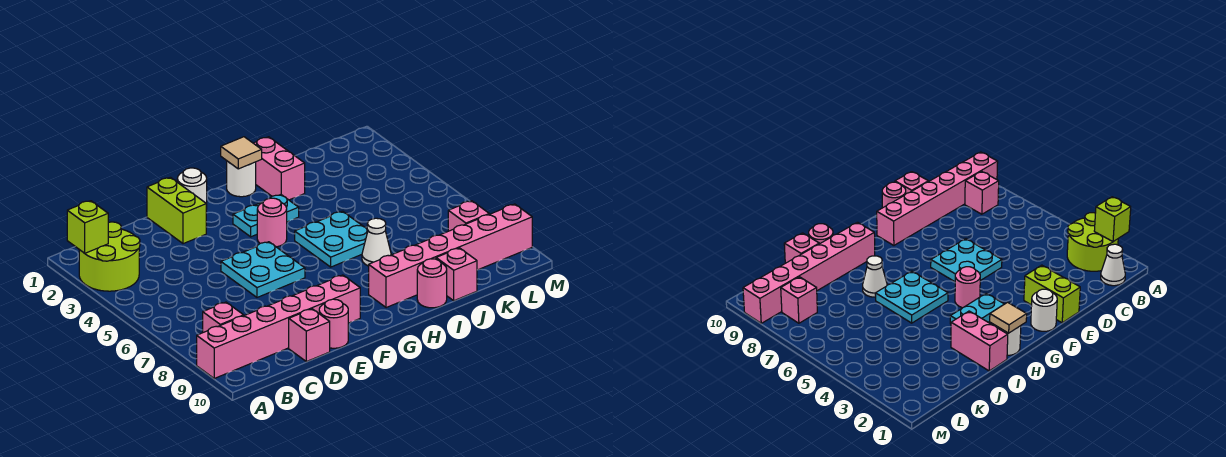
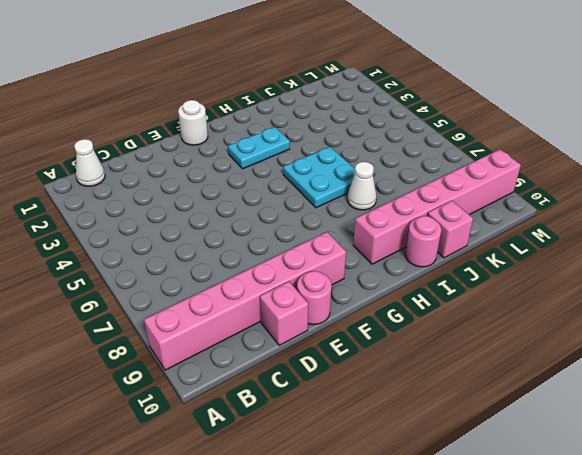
none -> lime round brick A2:B3 level 1
none -> pink brick B8 level 1
none -> lime brick E1:E2 level 1

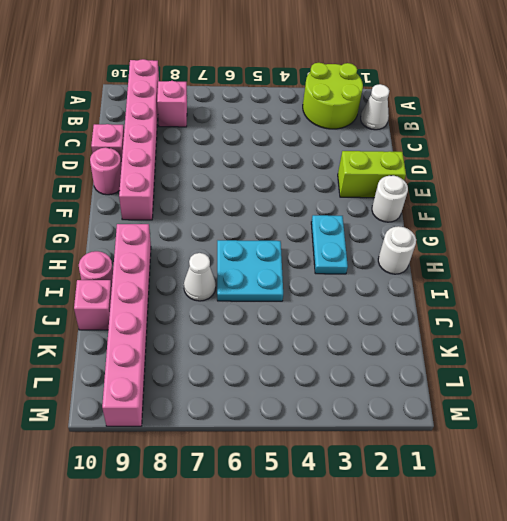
none -> cyan plate E5:F6 level 1
none -> pink round brick G4 level 1
none -> pink brick I1:I2 level 1

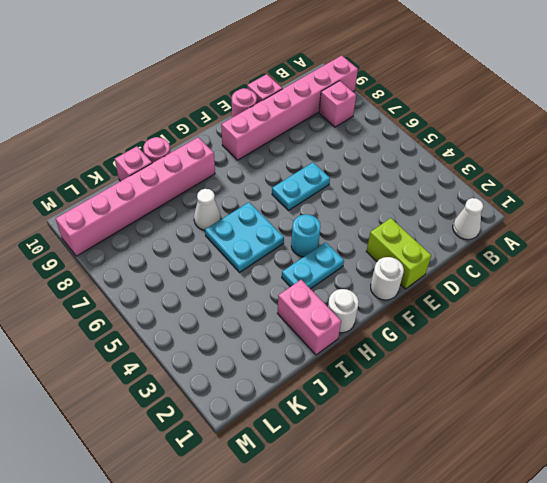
cyan plate E6:F6 level 1 -> cyan plate E5:F6 level 1
cyan round brick G4 level 1 -> pink round brick G4 level 1
none -> lime round brick A2:B3 level 1
none -> pink brick L8 level 1
none -> lime brick A2 level 2

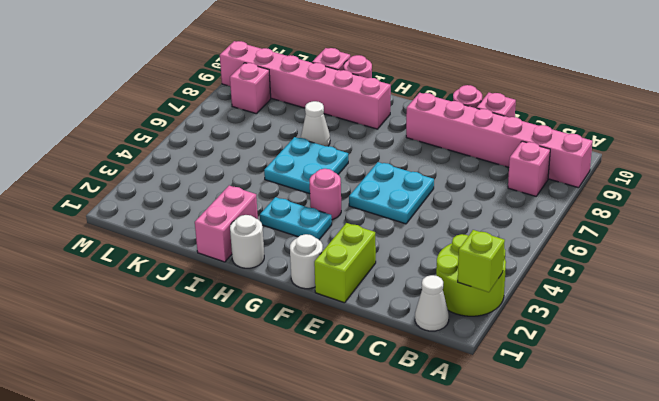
none -> tan tile H1 level 2

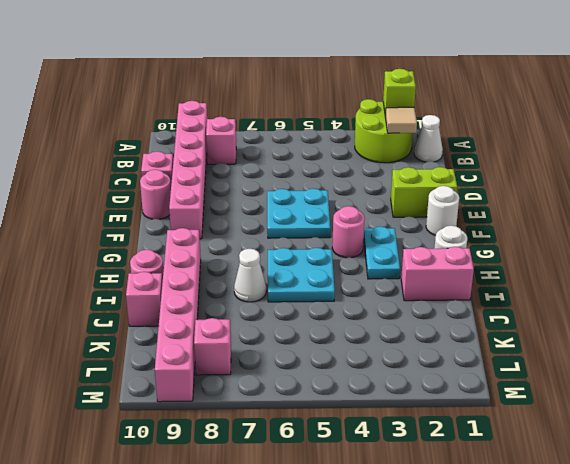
tan tile B2 level 2 -> tan tile H1 level 2

